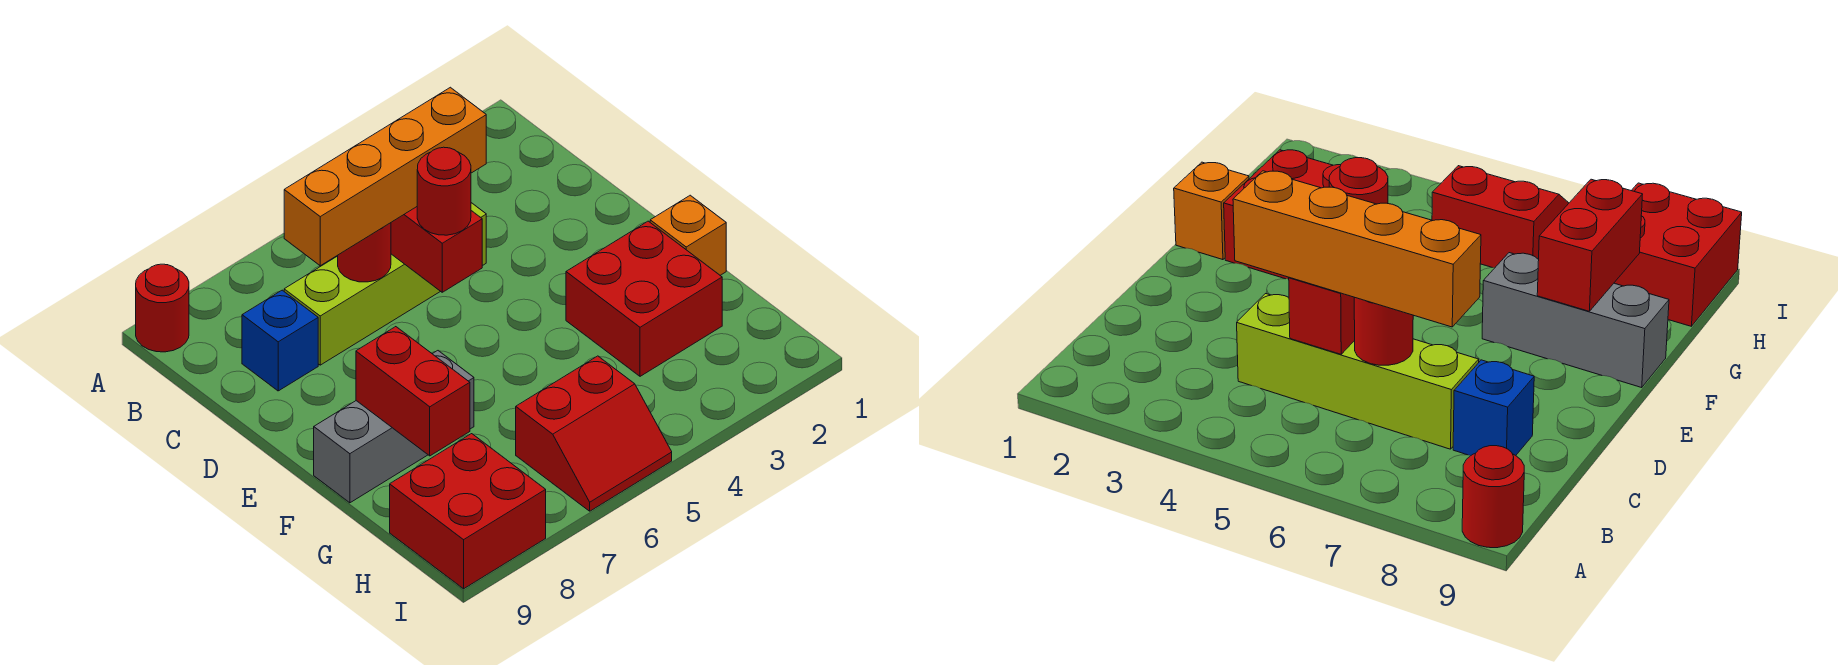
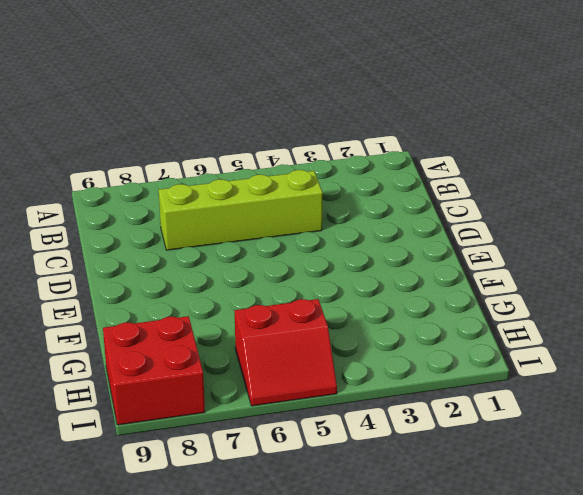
none -> red round brick A9 level 1
none -> blue brick C8 level 1
none -> orange brick F1 level 1

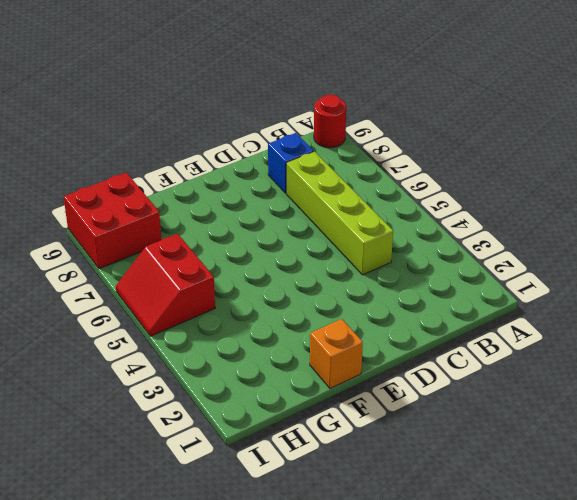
none -> red brick F2:G3 level 1
none -> grey brick F7:F9 level 1
none -> red brick C5:D5 level 2

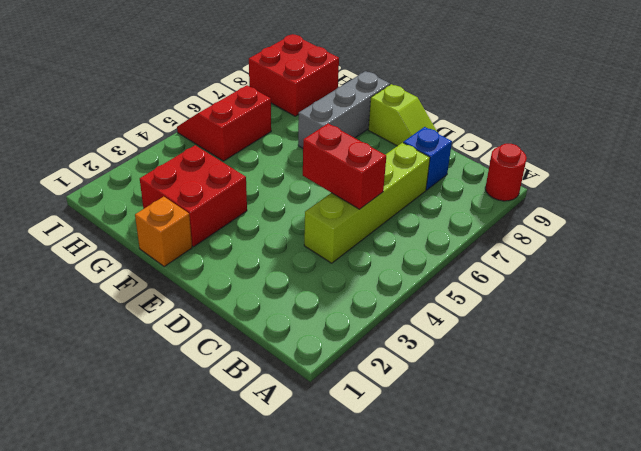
lime slope D9:E9 level 1 top E -> none
none -> red round brick C6 level 2
none -> red brick F8:G8 level 2
none -> orange brick C4:C7 level 3

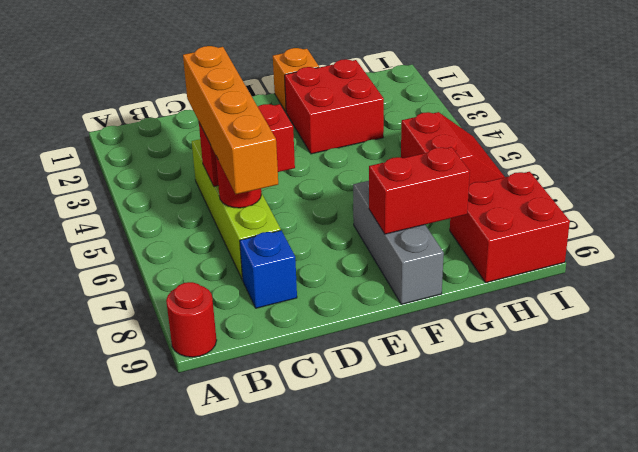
none -> red round brick D5 level 3

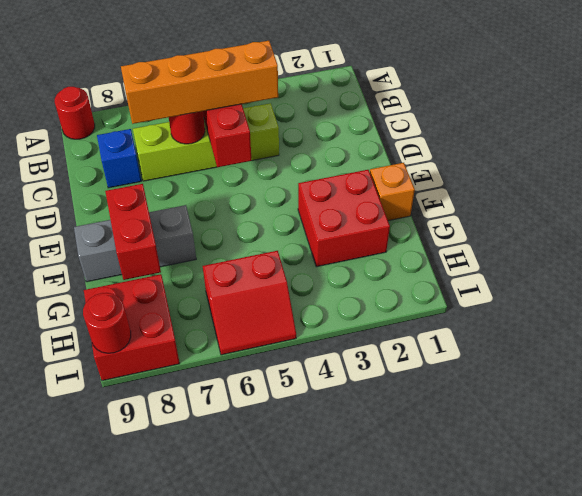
red round brick I9 level 2 -> red round brick D5 level 3

